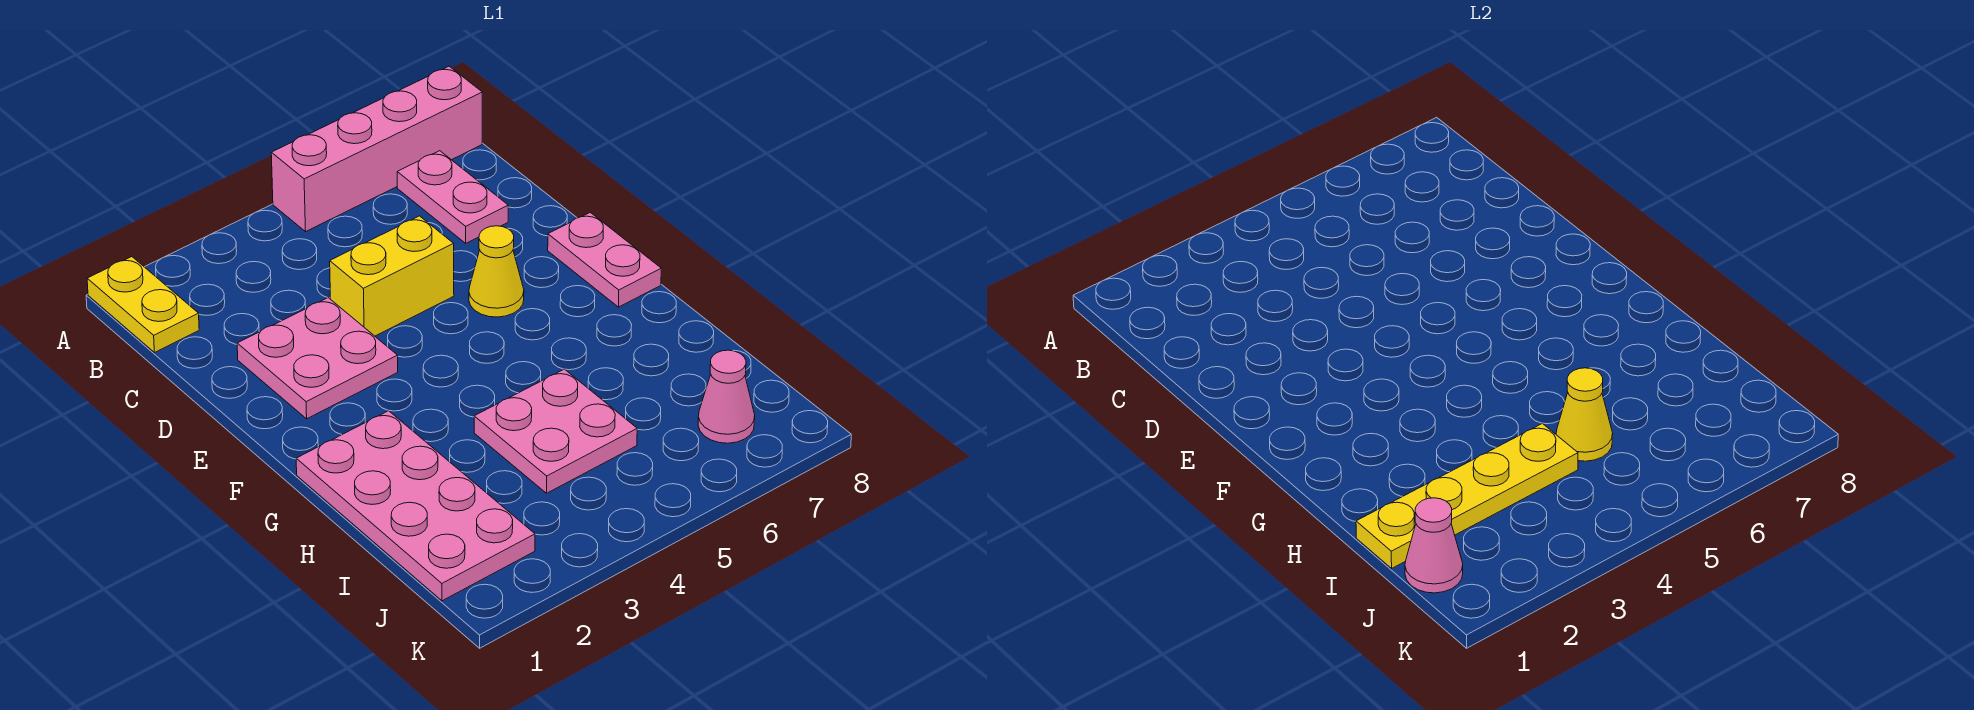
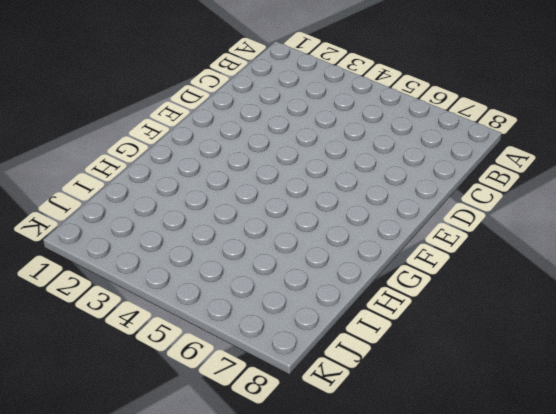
none -> yellow plate A1:B1 level 1
none -> pink brick A5:A8 level 1
none -> pink plate B7:C7 level 1

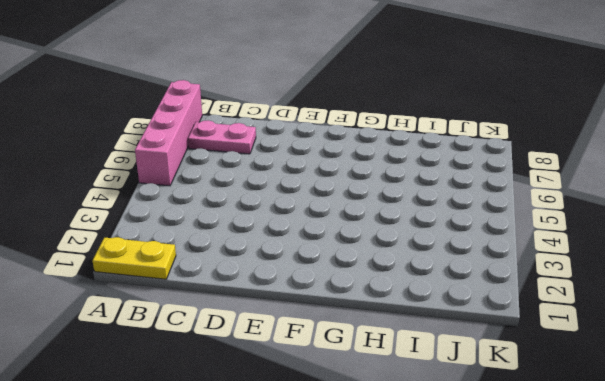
none -> pink plate D2:E3 level 1
none -> yellow brick D4:D5 level 1
none -> yellow cone E6 level 1

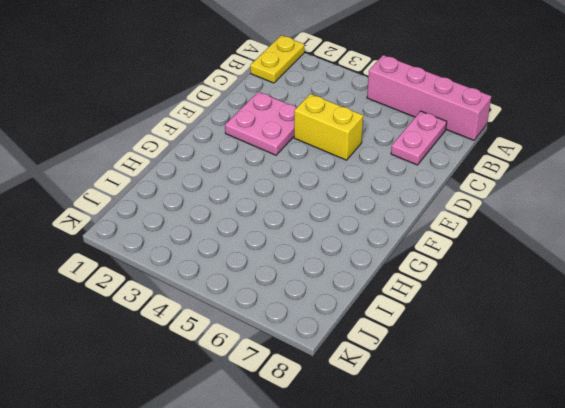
none -> yellow cone E6 level 1
none -> pink plate E8:F8 level 1
none -> pink plate G1:J2 level 1

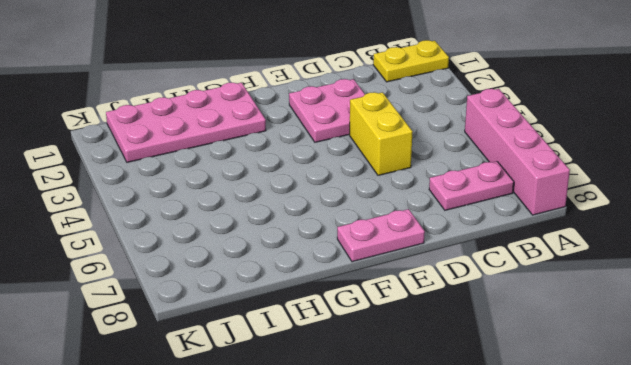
none -> yellow cone E6 level 1
none -> pink plate H4:I5 level 1
none -> pink cone J7 level 1

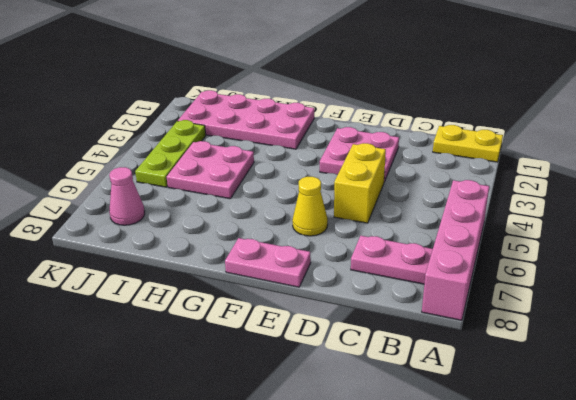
lime plate J3:J5 level 1 -> none
none -> yellow plate I1:I4 level 2
none -> yellow cone I5 level 2
none -> pink cone J1 level 2

